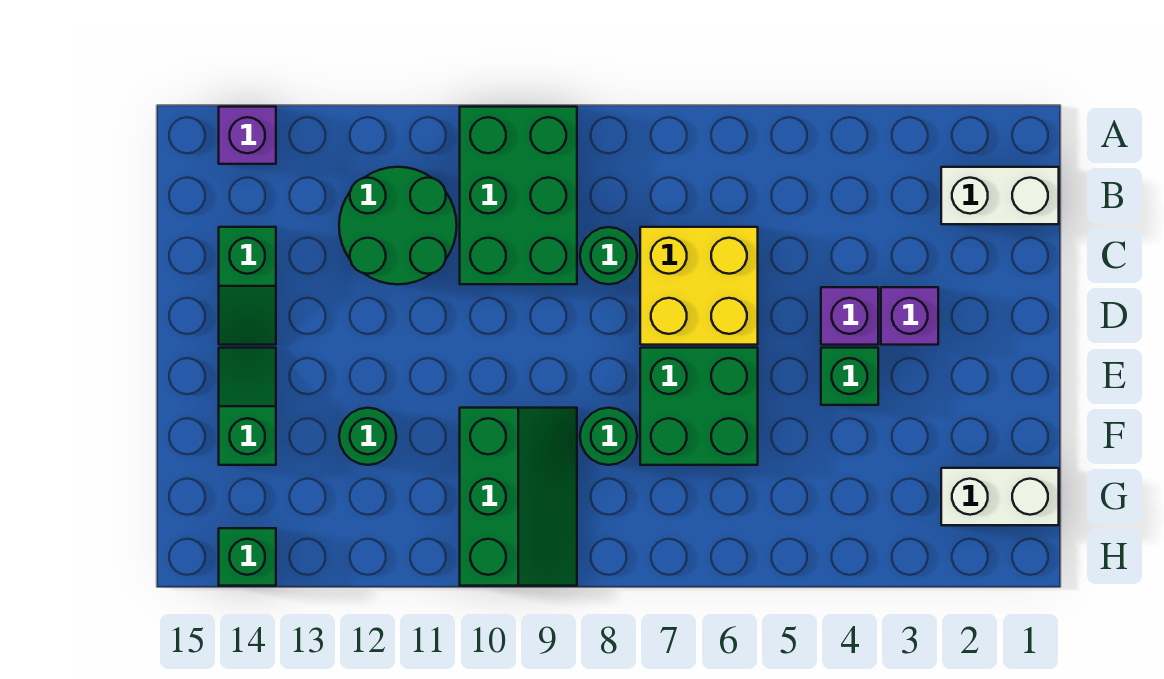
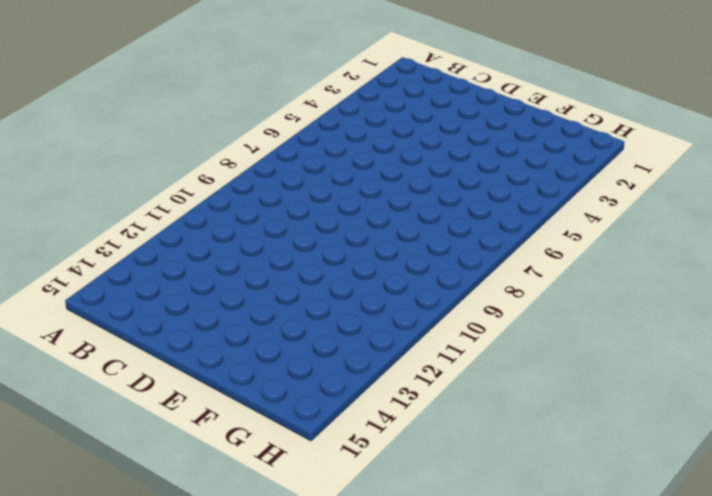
none -> green brick A9:C10 level 1
none -> purple brick A14 level 1
none -> white brick B1:B2 level 1

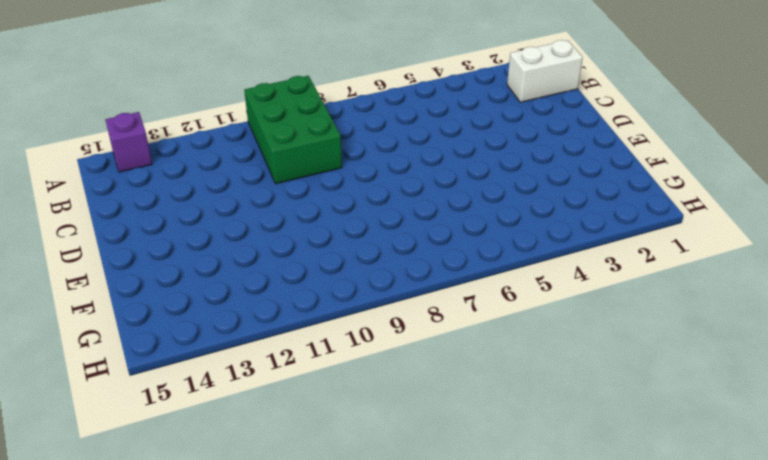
none -> green round brick B11:C12 level 1
none -> yellow brick C6:D7 level 1
none -> green round brick C8 level 1

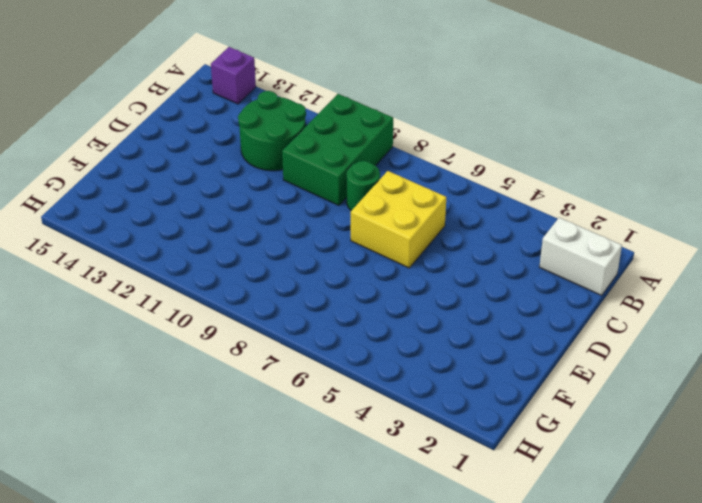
none -> green slope C14:D14 level 1 top C
none -> purple brick D3 level 1
none -> purple brick D4 level 1

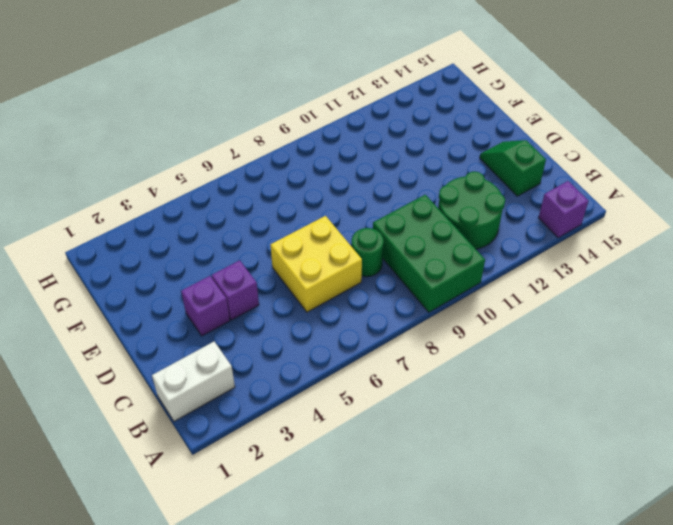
none -> green brick E4 level 1
none -> green brick E6:F7 level 1
none -> green slope E14:F14 level 1 top F

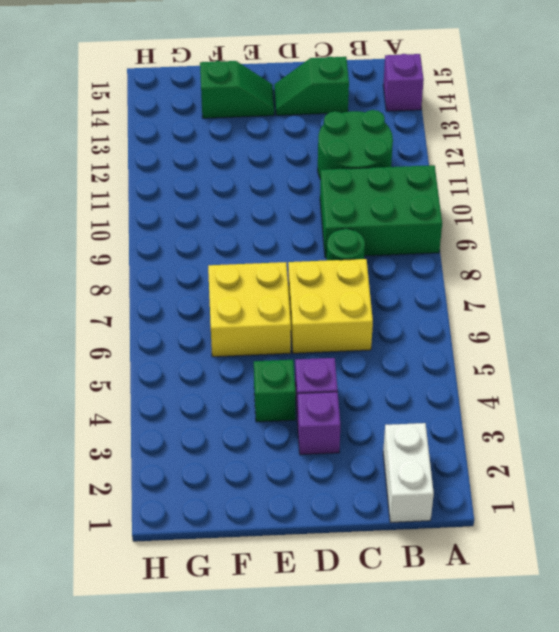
yellow brick E6:F7 level 1 -> green brick E6:F7 level 1
none -> green round brick F8 level 1
none -> green slope F9:H10 level 1 top 10
none -> green round brick F12 level 1

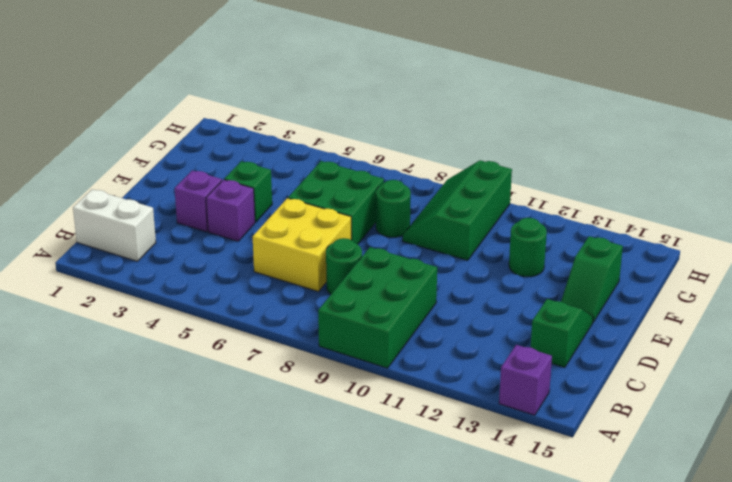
none -> green round brick B11:C12 level 1
none -> white brick G1:G2 level 1
none -> green brick H14 level 1

